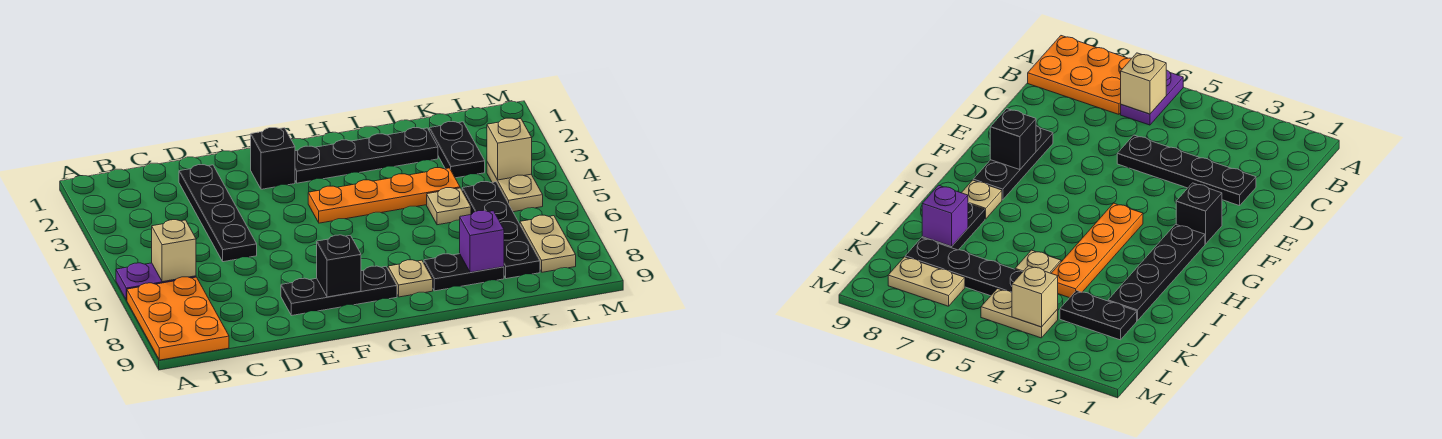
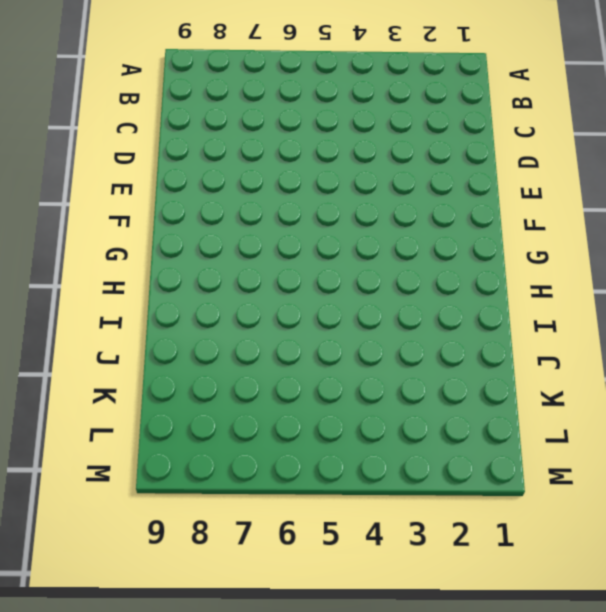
none -> purple plate A6:B6 level 1
none -> orange plate A7:B9 level 1
none -> black plate D2:D5 level 1

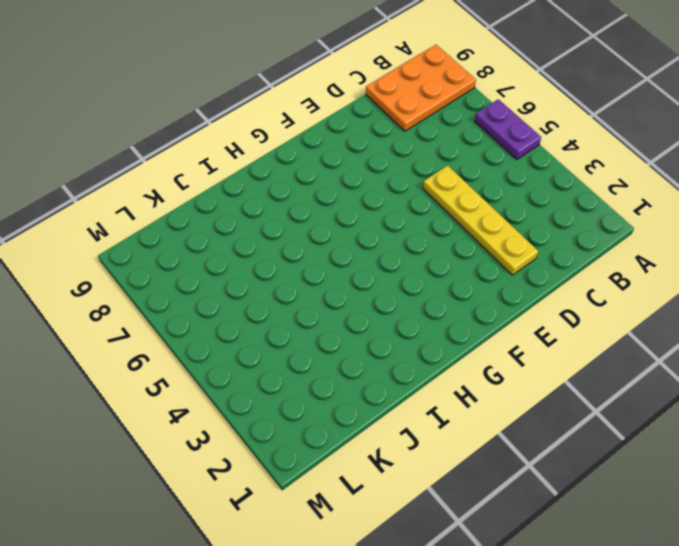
purple plate A5:A6 level 1 -> purple plate A6:B6 level 1
orange plate A8:C9 level 1 -> orange plate A7:B9 level 1
yellow plate D2:D5 level 1 -> black plate D2:D5 level 1
none -> black plate E8:G8 level 1
none -> black brick F2 level 1
none -> black plate G2:J2 level 1

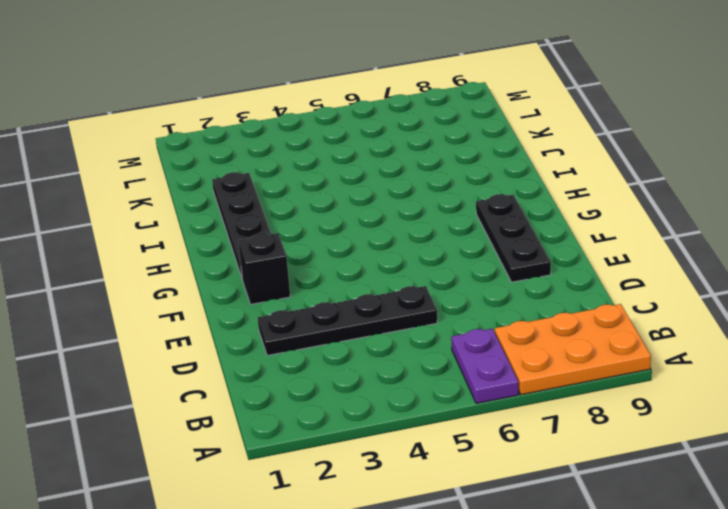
none -> orange plate G4:J4 level 1
none -> tan plate H8 level 1
none -> black plate I8:J8 level 1

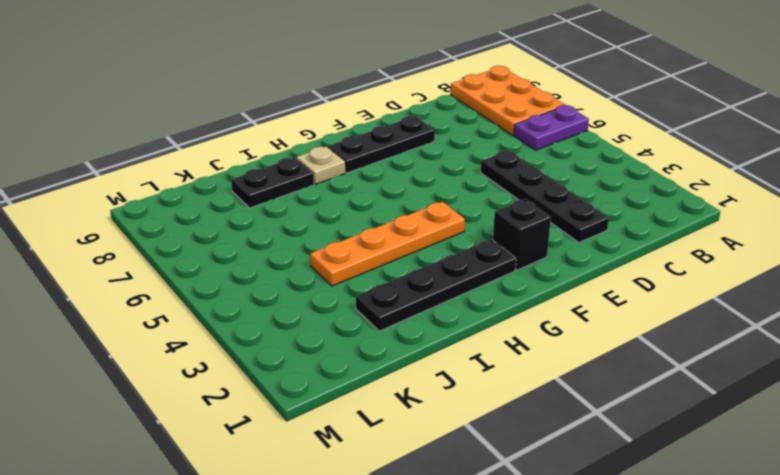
none -> tan plate J5 level 1
none -> black plate K2:K3 level 1
none -> black plate K5:K8 level 1

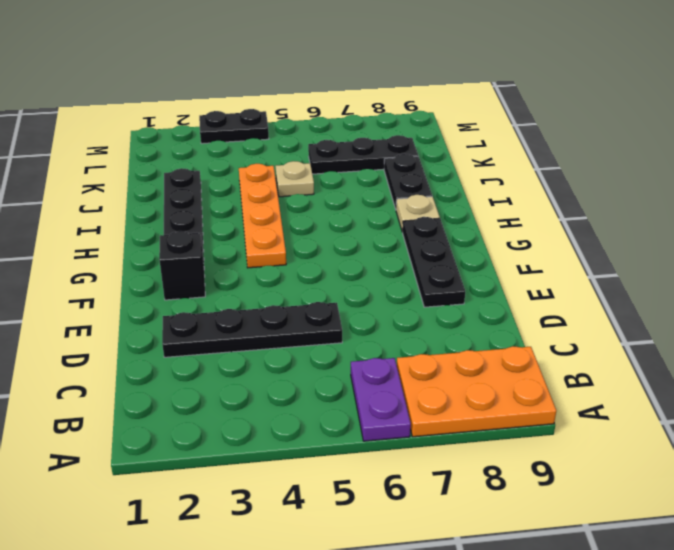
black plate K6:K8 level 1 -> black plate K5:K8 level 1
black plate M3:M4 level 1 -> black plate K2:K3 level 1
none -> tan plate L4:L5 level 1
none -> tan plate L7:L8 level 1
none -> tan brick B6 level 2

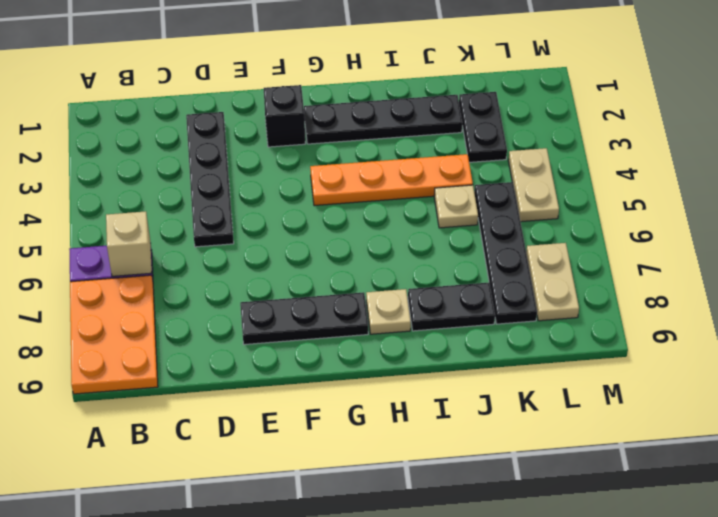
none -> black brick F8 level 2
none -> purple brick J8 level 2
none -> tan brick L4 level 2

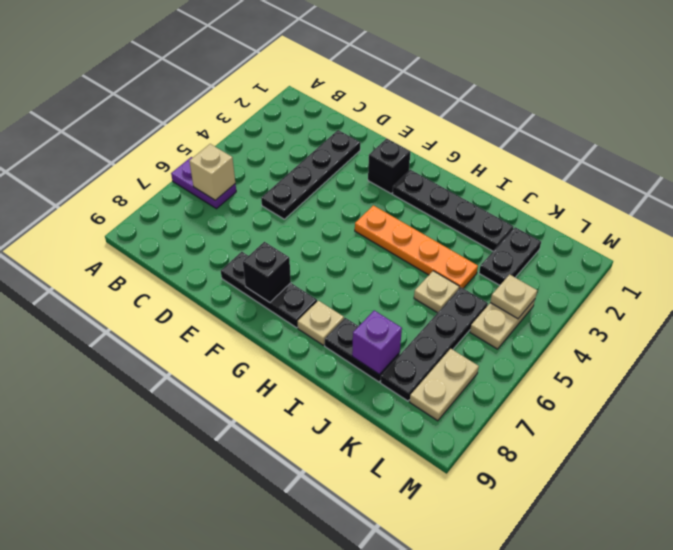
tan plate L4 level 2 -> tan brick L4 level 2
none -> orange plate A7:B9 level 1

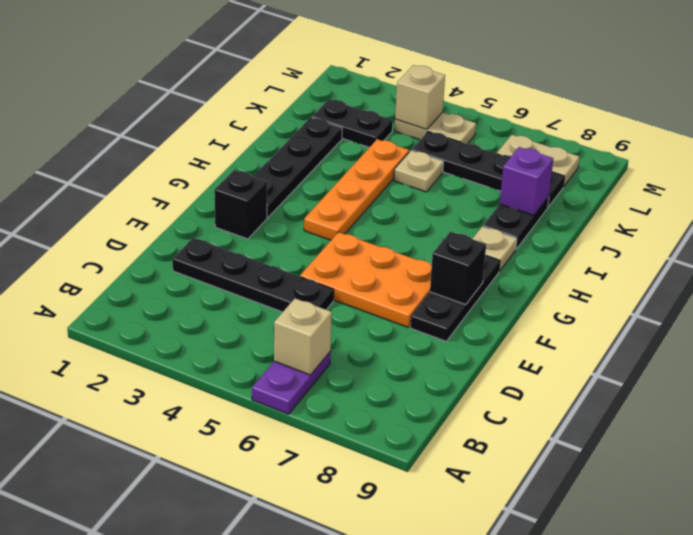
orange plate E5:F7 level 1 -> orange plate A7:B9 level 1

